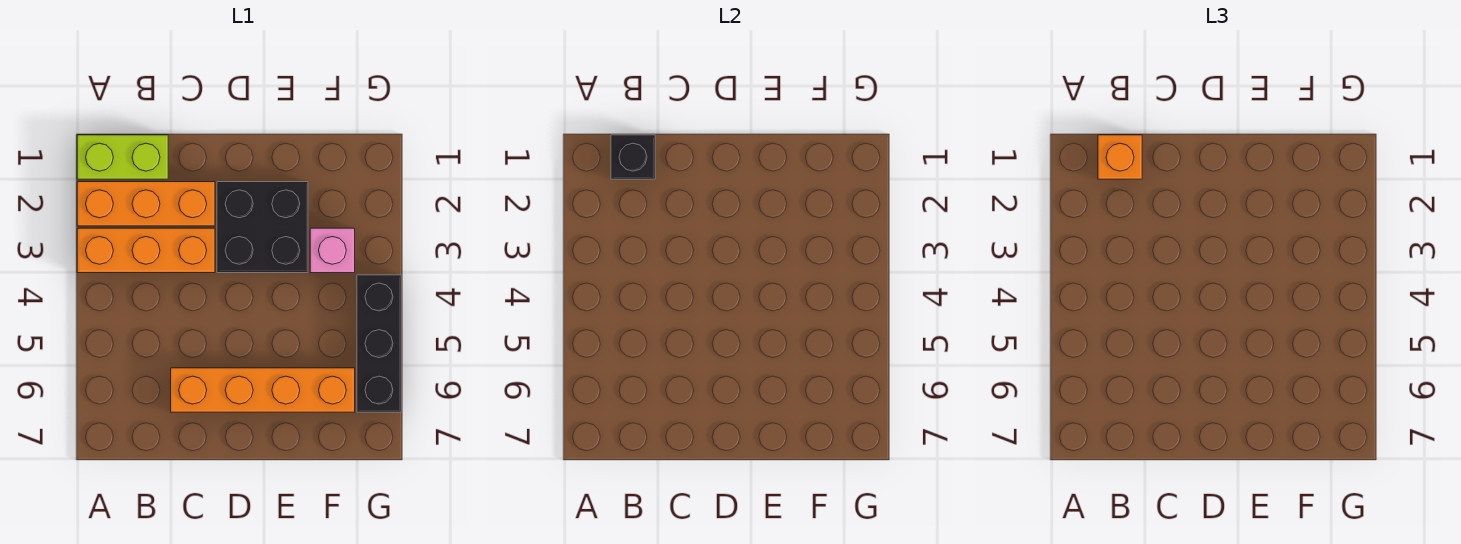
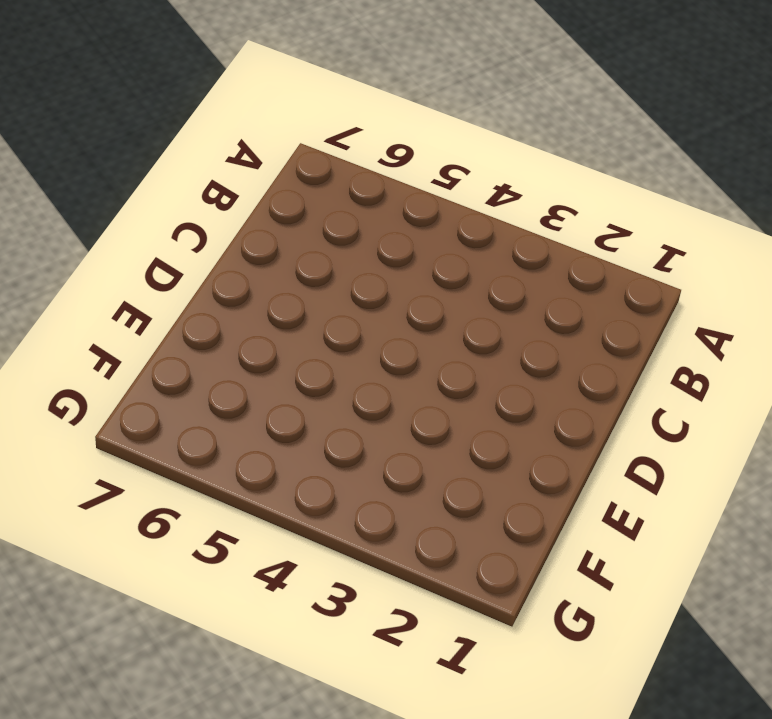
none -> lime brick A1:B1 level 1
none -> orange brick A2:C2 level 1

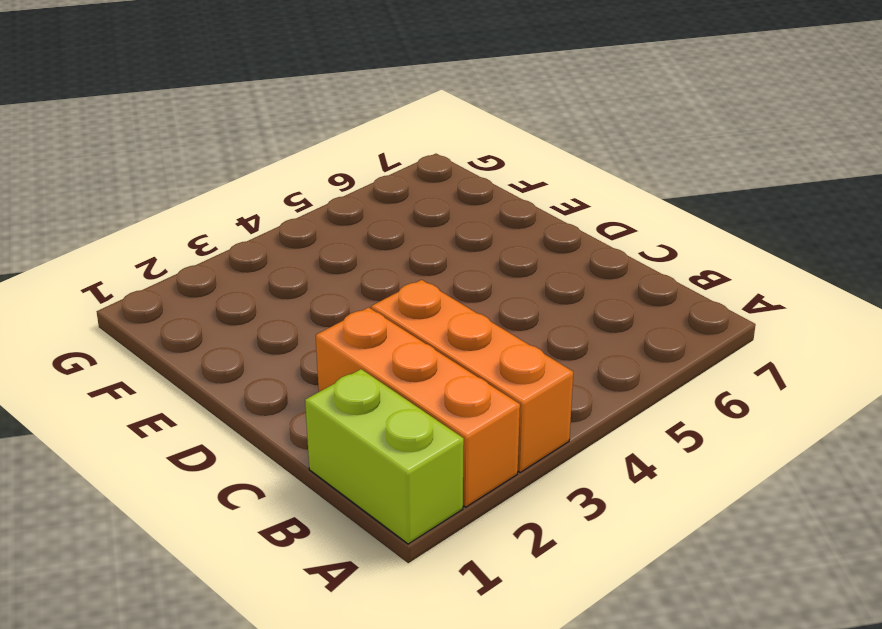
none -> orange brick C6:F6 level 1
none -> black brick D2:E3 level 1

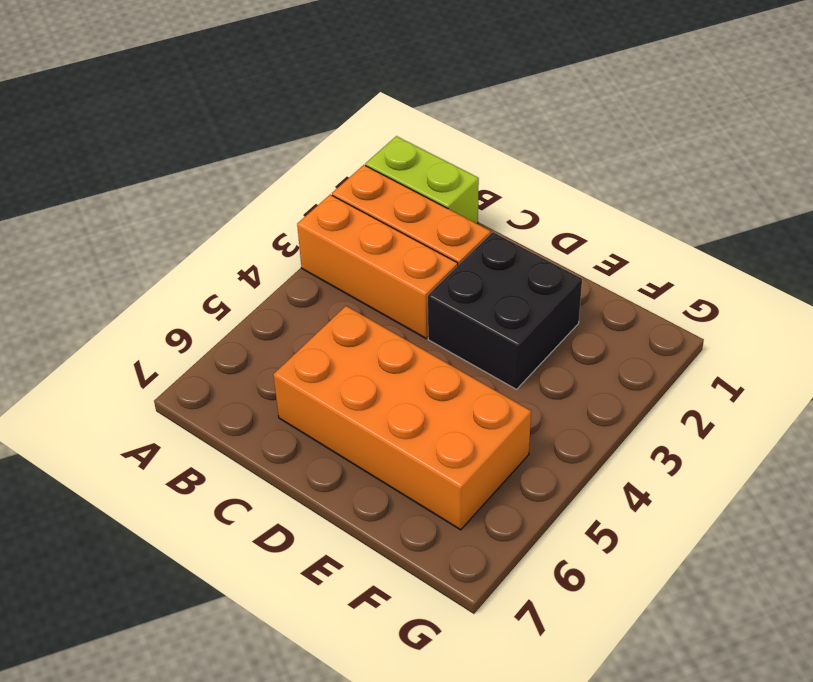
orange brick C5:F6 level 1 -> orange brick C6:F6 level 1
none -> pink brick F3 level 1
none -> black brick G4:G6 level 1

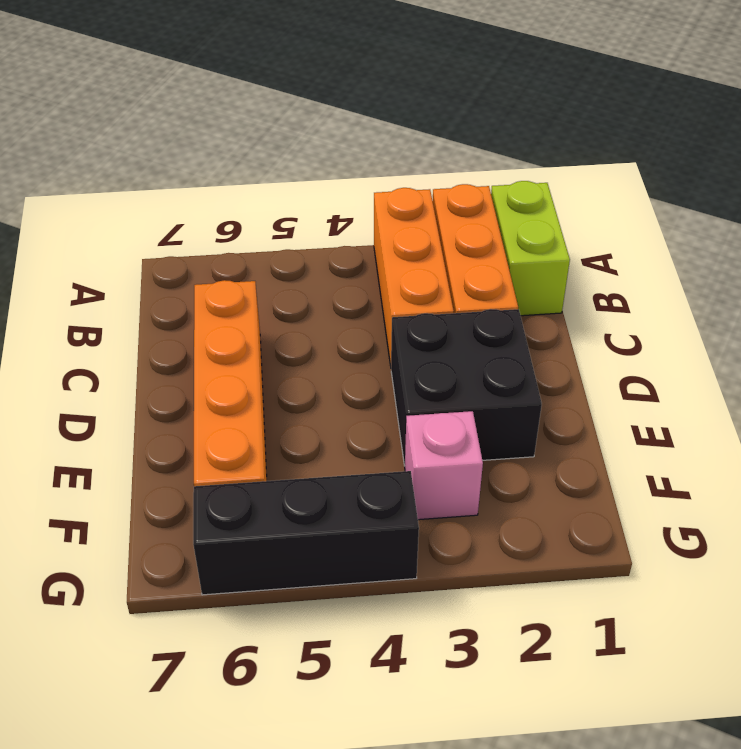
none -> black brick B1 level 2
none -> orange brick B1 level 3

